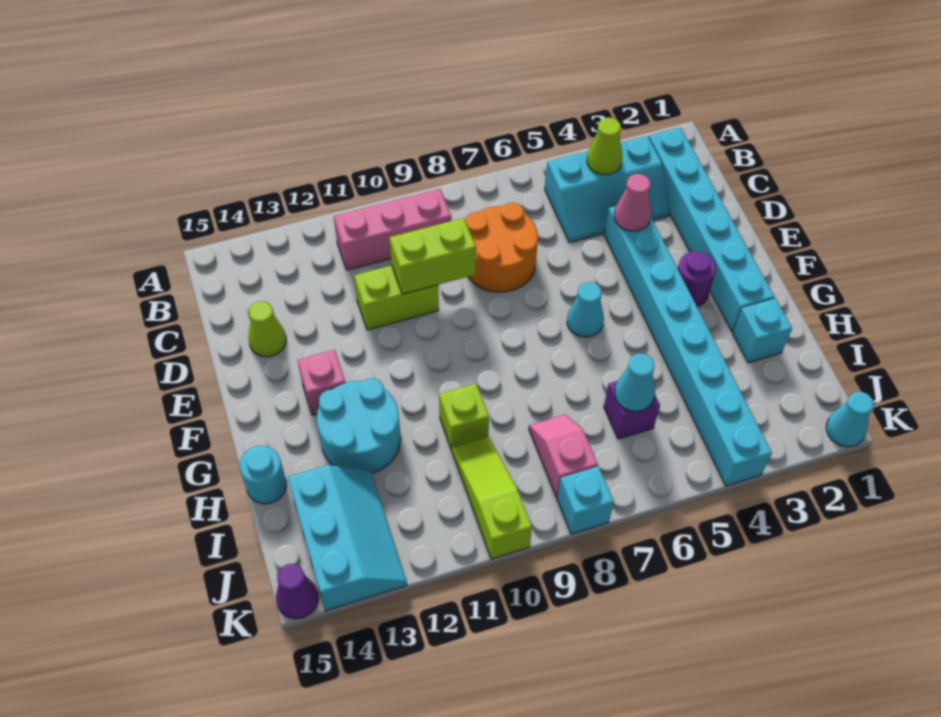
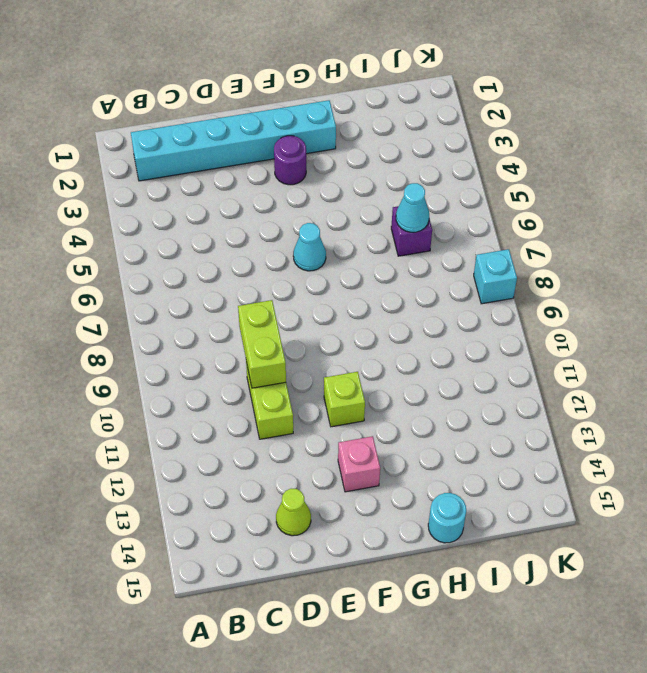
lime brick F11 level 1 -> lime brick H10 level 1
none -> cyan slope B3:C5 level 1 top B
none -> pink brick B9:B11 level 1
none -> orange round brick C7:D8 level 1

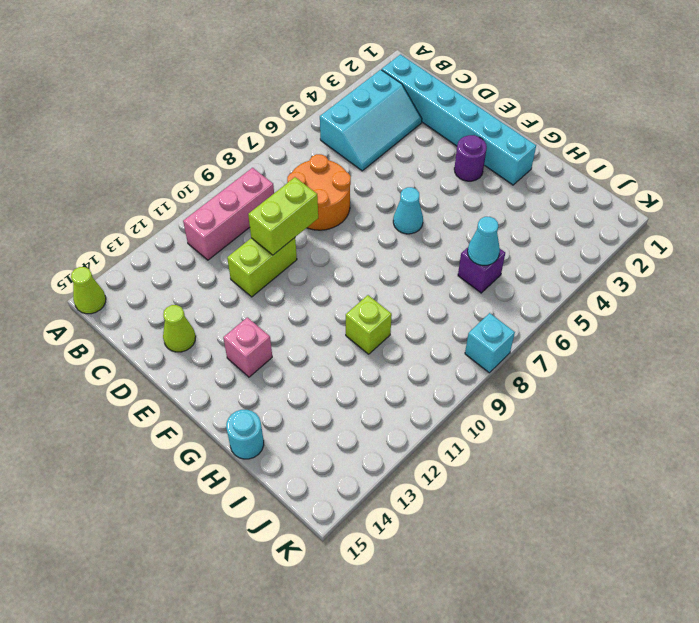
lime cone A15 level 1 -> lime cone B4 level 2
none -> cyan brick D4:K4 level 1
none -> cyan round brick G12:H13 level 1
none -> cyan brick H2 level 1

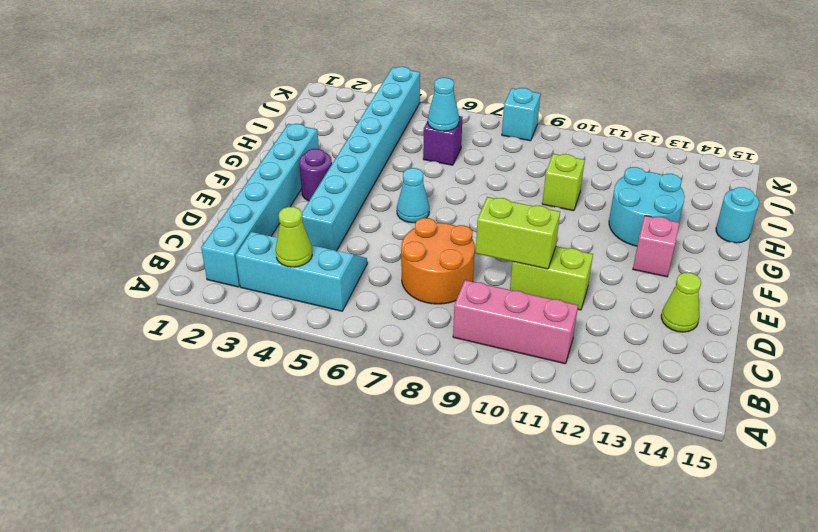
none -> cyan brick H2 level 1
none -> pink slope I8:J8 level 1 top J
none -> lime slope I10:K10 level 1 top K

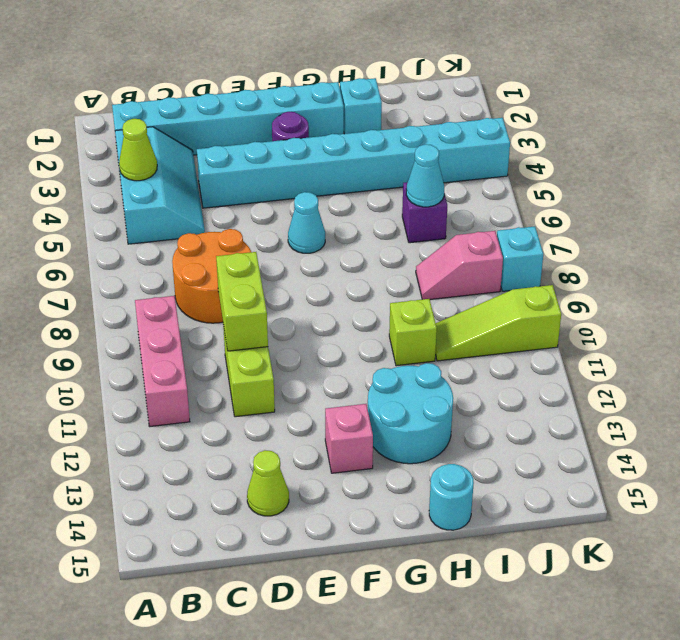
none -> cyan slope I13:K14 level 1 top 14
none -> cyan cone K1 level 1
none -> purple cone K15 level 1

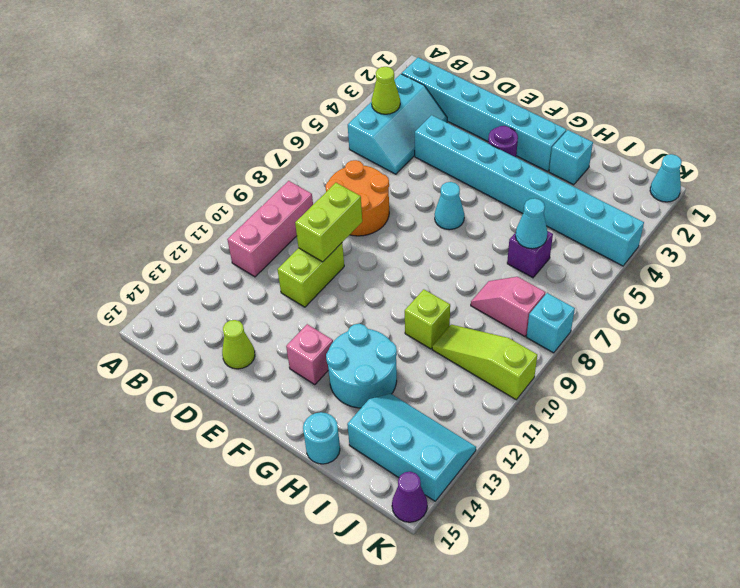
none -> pink cone D4 level 2

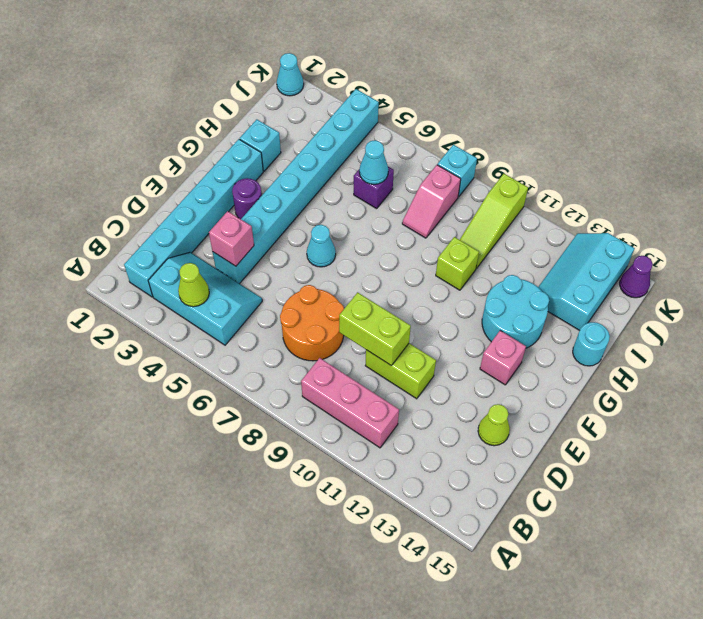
pink brick D4 level 2 -> pink cone D4 level 2

